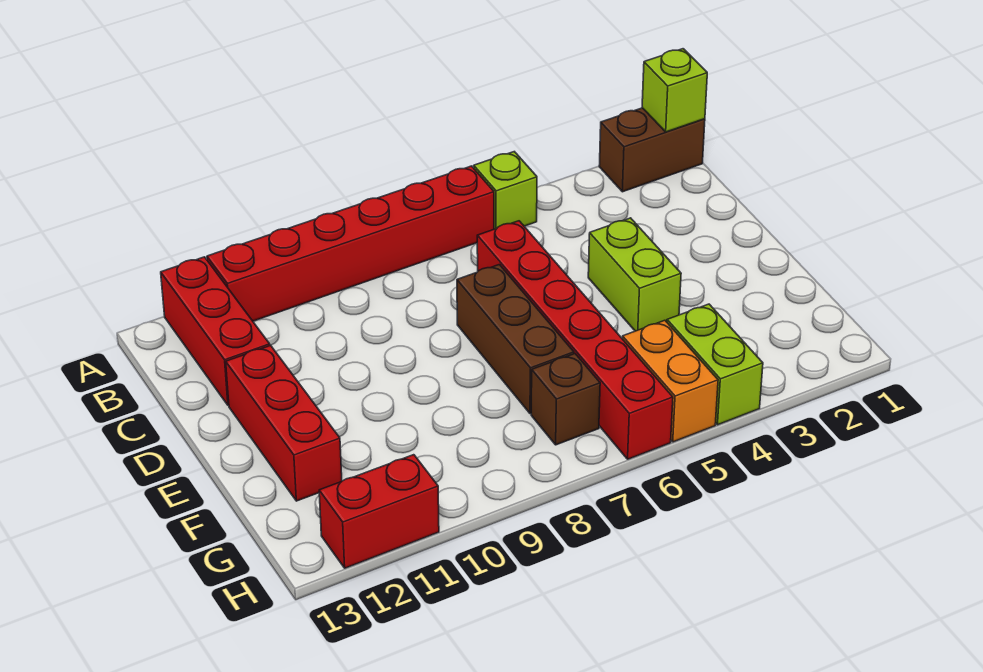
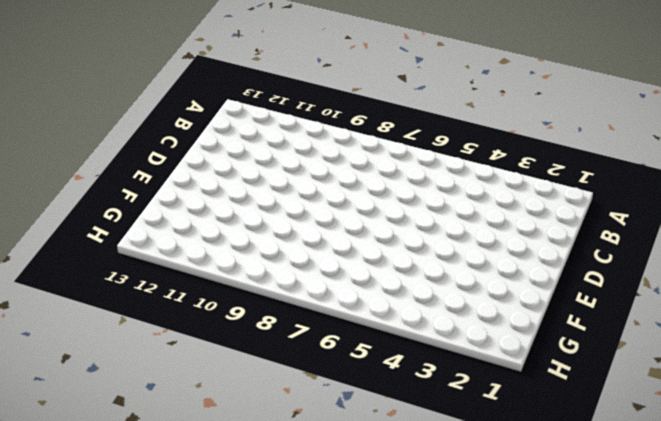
none -> brown brick A1:A2 level 1
none -> lime brick A5 level 1
none -> red brick A6:A11 level 1

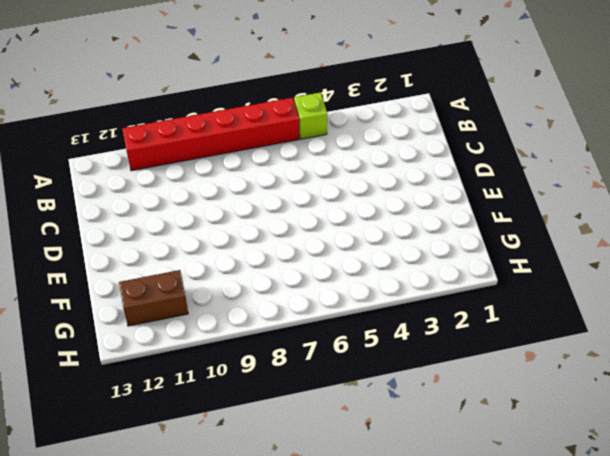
brown brick G11:G12 level 1 -> brown brick A1:A2 level 1
none -> red brick A12:C12 level 1
none -> red brick C6:H6 level 1
none -> lime brick D4:E4 level 1

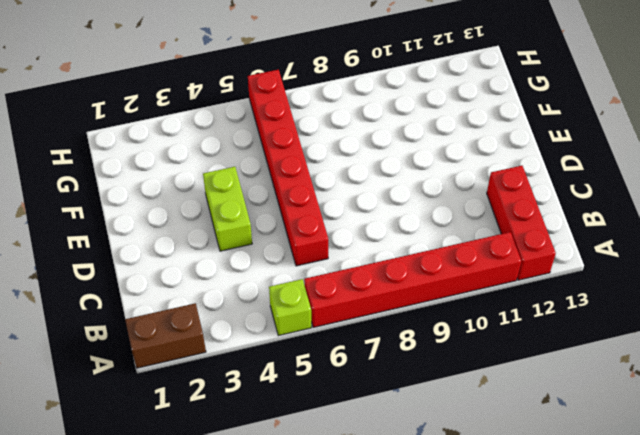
none -> brown brick D7:F7 level 1
none -> red brick D12:F12 level 1
none -> lime brick G4:H4 level 1

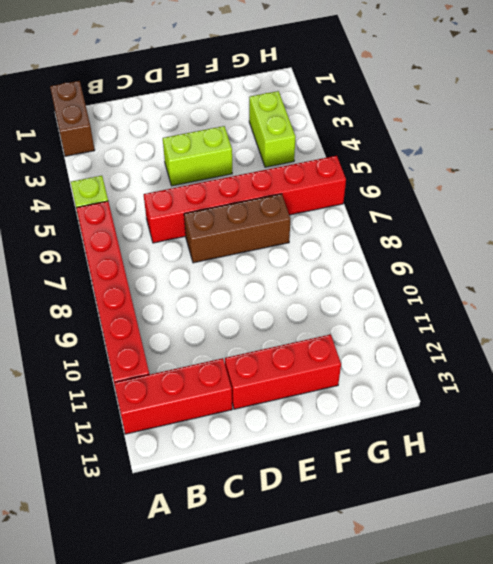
lime brick G3:G4 level 1 -> lime brick G4:H4 level 1
none -> orange brick G5:H5 level 1
none -> brown brick G7 level 1
none -> red brick H11:H12 level 1

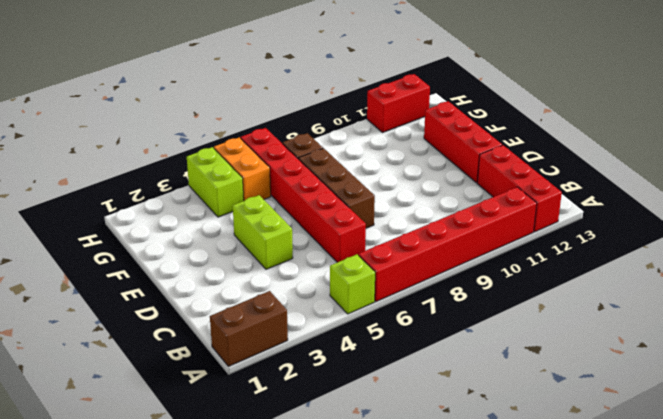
none -> lime brick A1 level 2

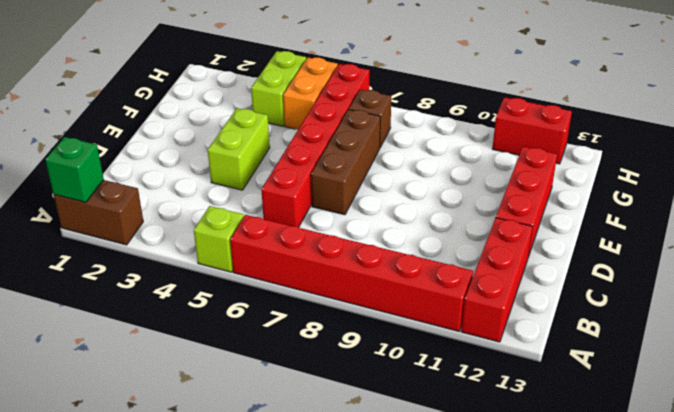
green brick A1 level 2 -> lime brick A1 level 2

